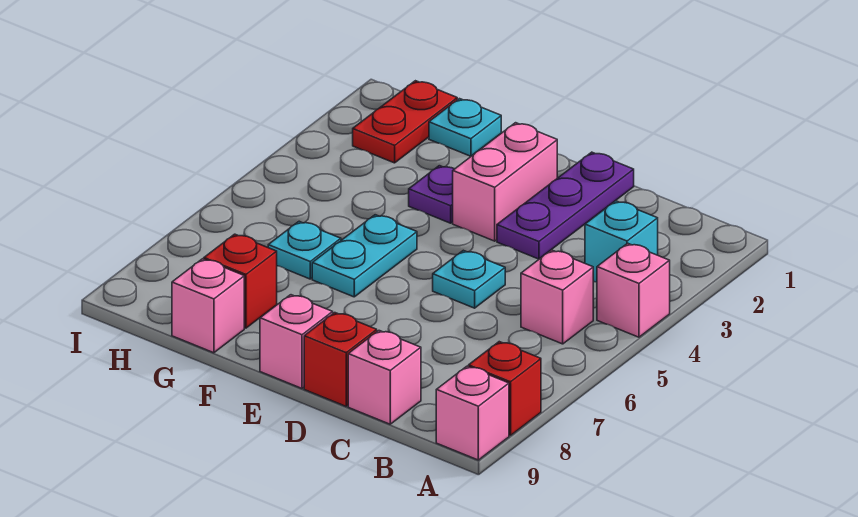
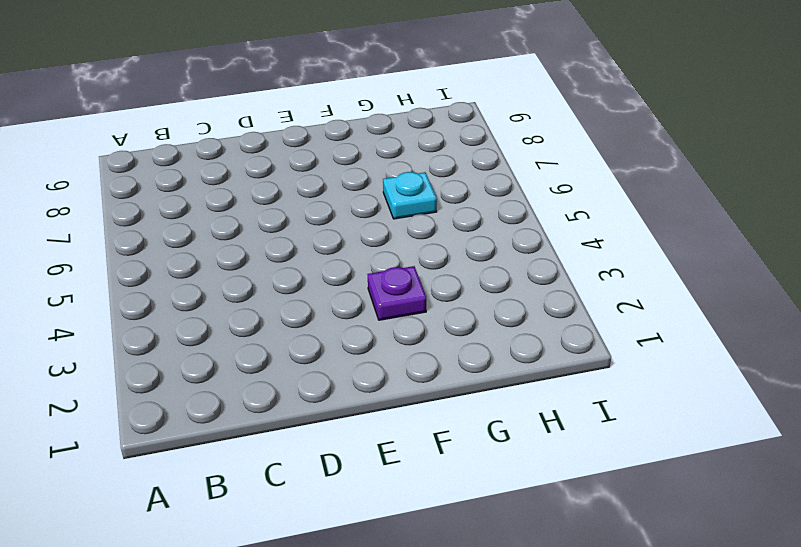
none -> pink brick A4 level 1
none -> red brick A8 level 1
none -> pink brick A9 level 1

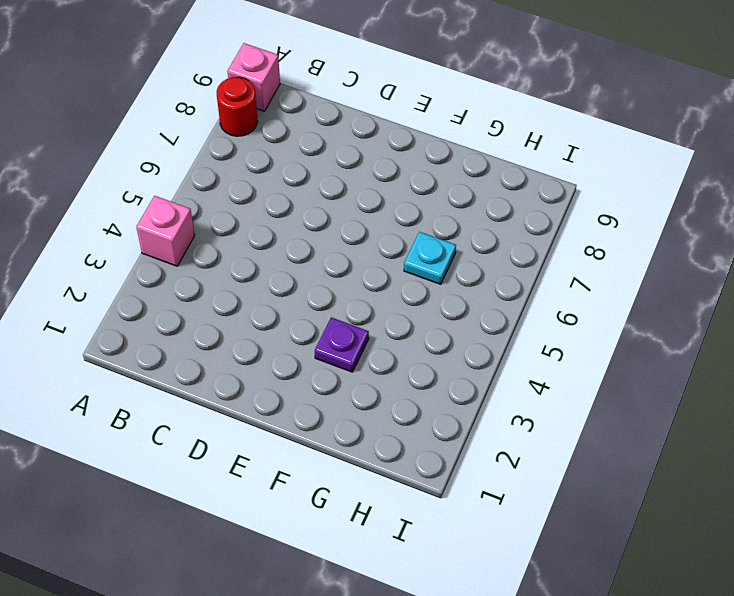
red round brick A8 level 1 -> red brick A8 level 1
none -> cyan brick B3 level 1
none -> pink brick B5 level 1
none -> pink brick C9 level 1

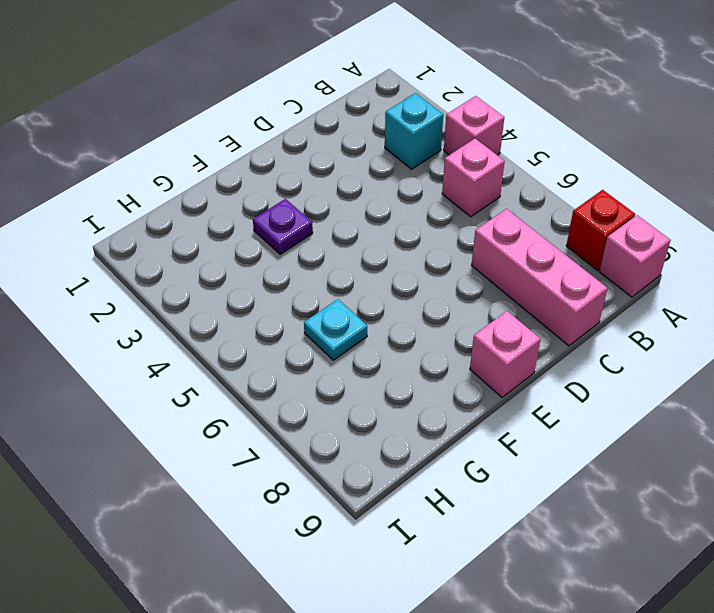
pink brick C7:C9 level 1 -> pink brick C9 level 1
none -> purple plate D1:D3 level 1
none -> cyan plate D5 level 1
none -> red brick D9 level 1

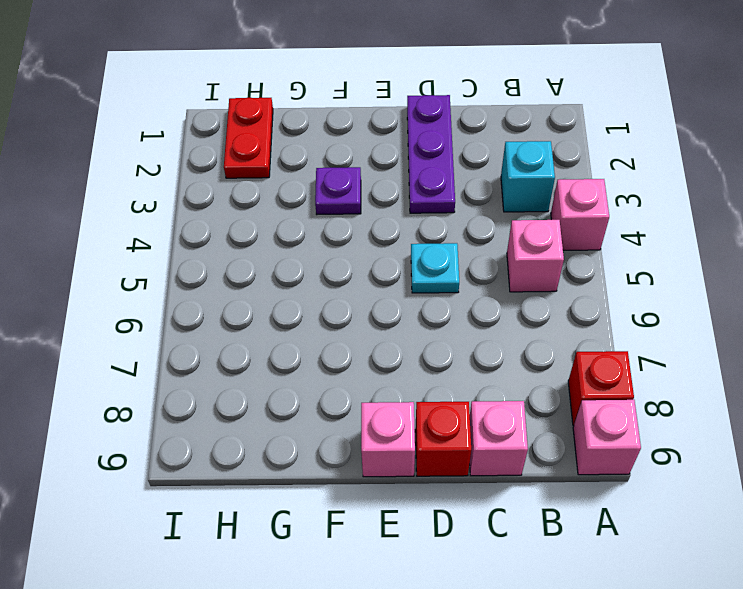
none -> pink brick E2:E3 level 1
none -> cyan plate F5:F6 level 1
none -> cyan plate G1 level 1

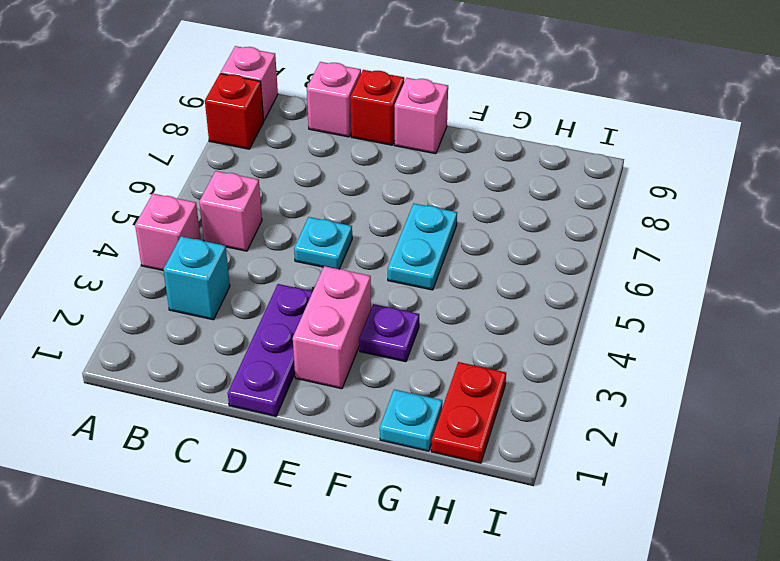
none -> cyan plate G6 level 1
none -> red brick G8 level 1
none -> pink brick G9 level 1

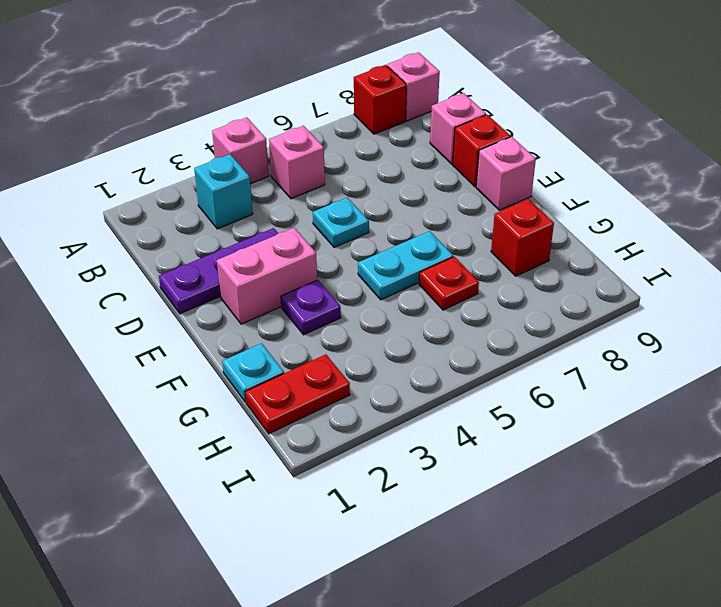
red plate G6 level 1 -> cyan plate G6 level 1
none -> pink brick G9 level 1

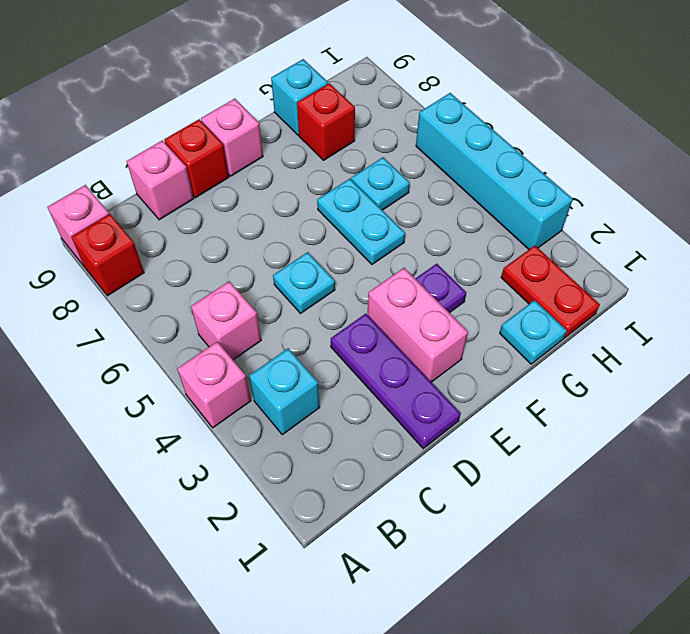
cyan brick G9 level 1 -> pink brick G9 level 1
cyan brick I3:I6 level 1 -> none

